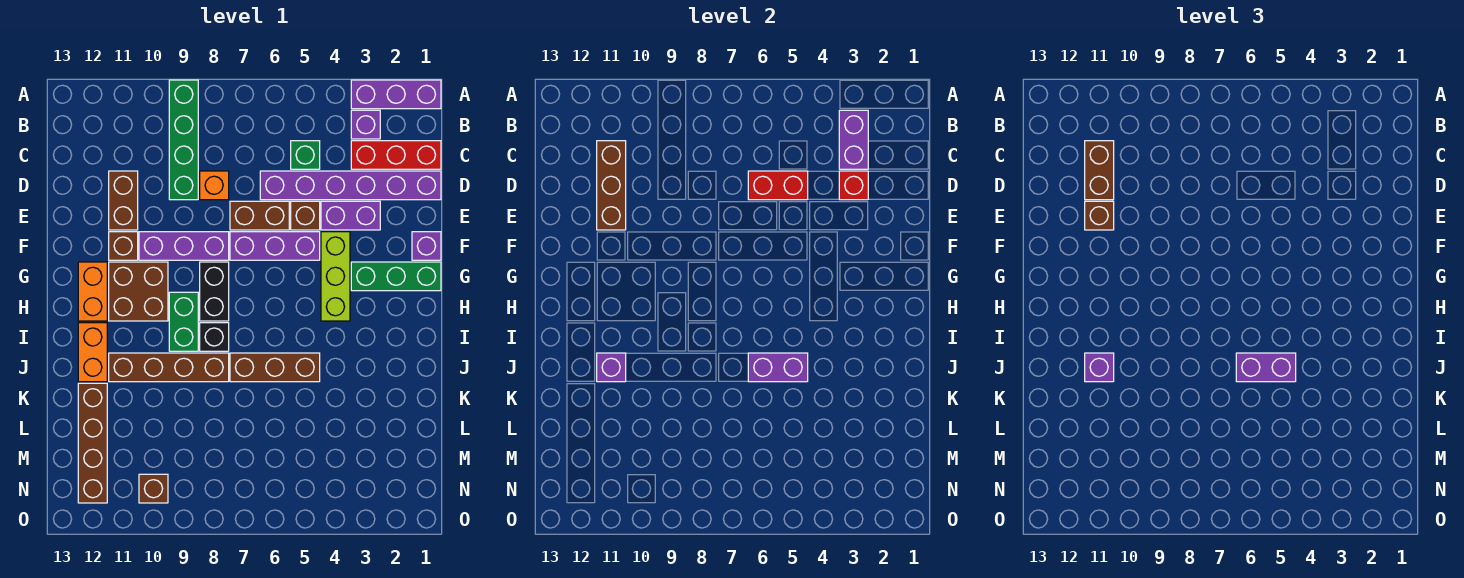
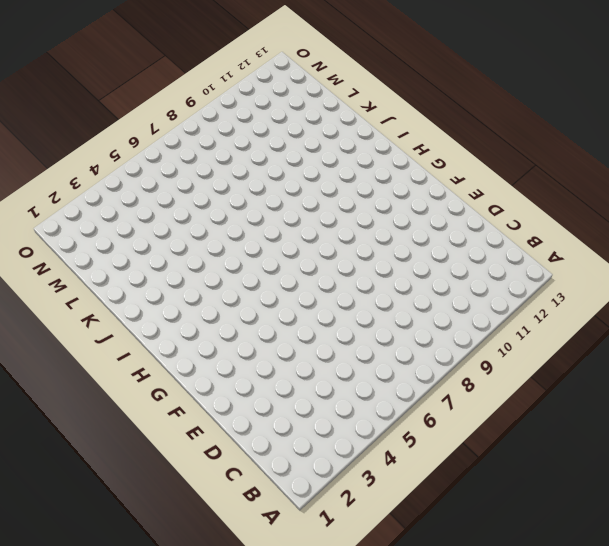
none -> purple brick A1:A3 level 1
none -> green brick A9:D9 level 1
none -> purple brick B3 level 1
none -> red brick C1:C3 level 1

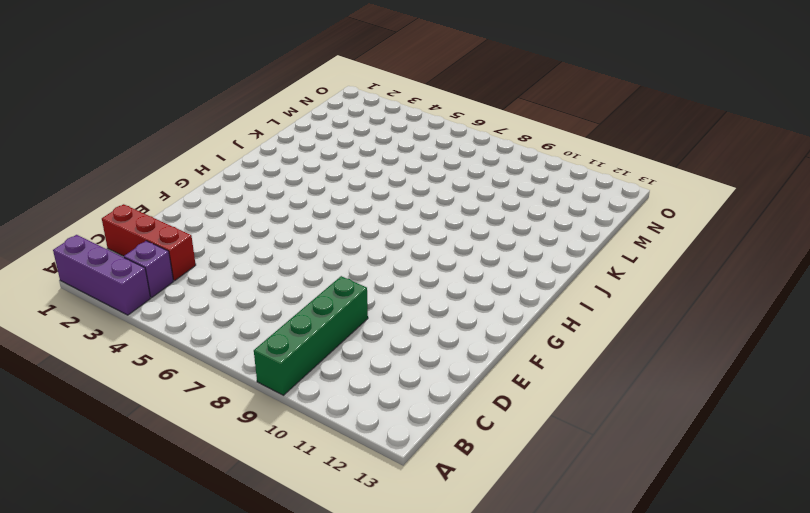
none -> green brick C5 level 1
none -> purple brick D1:D6 level 1
none -> orange brick D8 level 1
none -> brown brick D11:E11 level 1

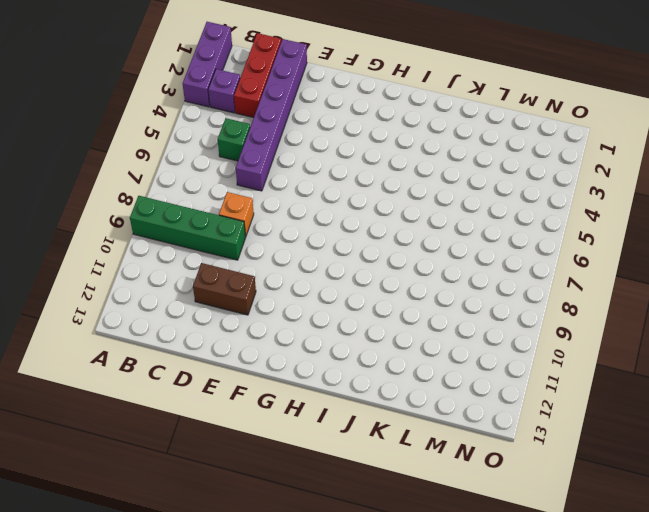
none -> purple brick E3:E4 level 1
none -> brown brick E5 level 1
none -> brown brick E6:E7 level 1
none -> purple brick F1 level 1

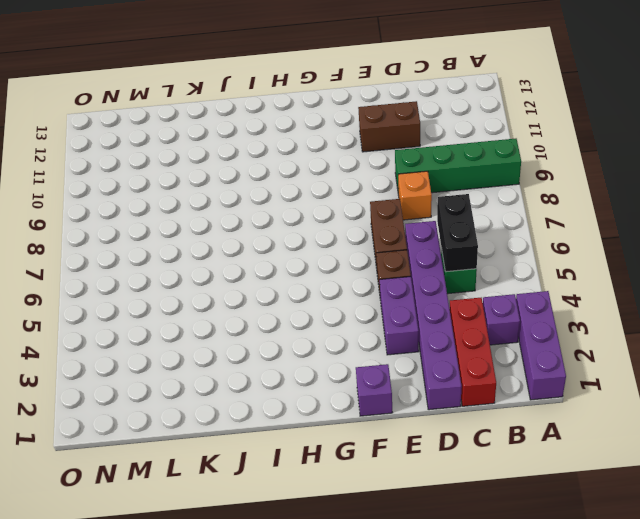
black brick C5:C6 level 2 -> black brick G8:H8 level 1
none -> lime brick F4:H4 level 1
none -> purple brick F5:F7 level 1
none -> purple brick F8:F10 level 1
none -> brown brick F11 level 1

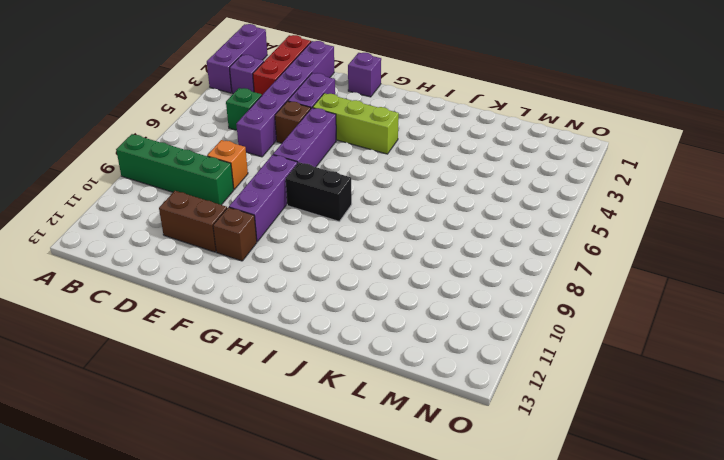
none -> brown brick E6:E7 level 1
none -> green brick G1:G3 level 1
none -> brown brick G10:H11 level 1
none -> orange brick G12:H12 level 1

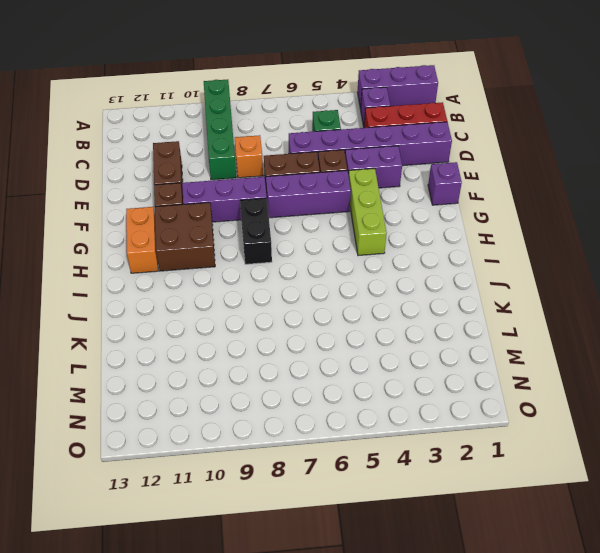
none -> green brick G1:G3 level 1
none -> green brick H9:I9 level 1
none -> black brick I8 level 1
none -> orange brick I12:J12 level 1

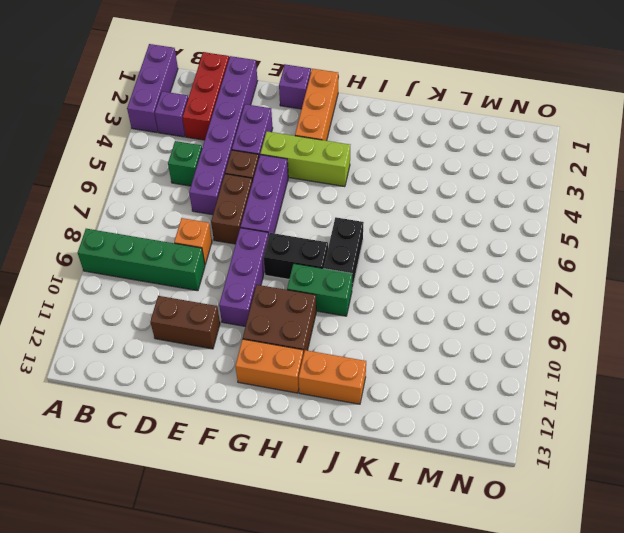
orange brick G1:G3 level 1 -> green brick G1:G3 level 1
black brick I7:I8 level 1 -> black brick I8 level 1
none -> brown brick F11 level 1
none -> brown brick J5:J7 level 1
none -> brown brick J8:J11 level 1
none -> brown brick K12:N12 level 1

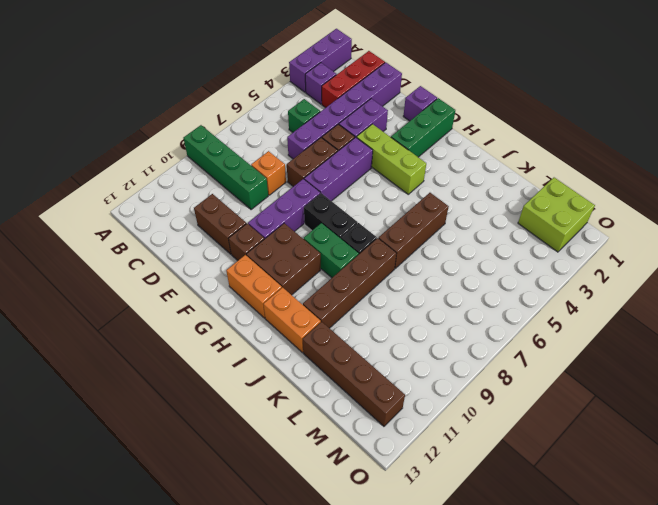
lime brick M1:N2 level 1 -> none
none -> brown brick N10 level 1
none -> purple brick B3:C3 level 2
none -> brown brick C11:E11 level 2
none -> red brick D3 level 2

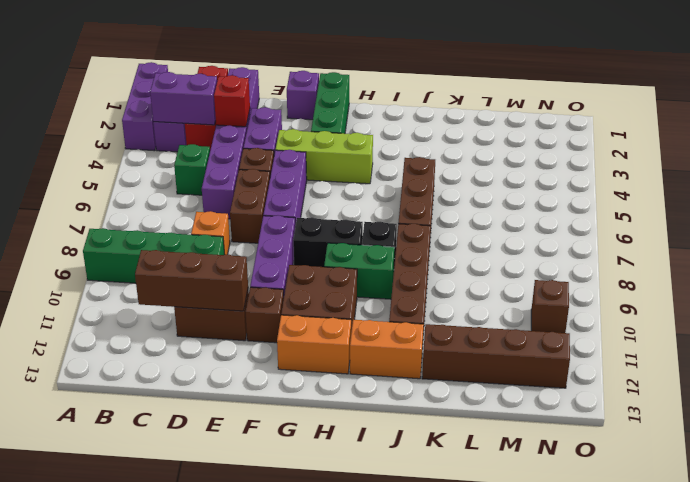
none -> red brick D5:D6 level 2
none -> purple brick J5:J6 level 2
none -> purple brick J11 level 2
none -> brown brick C11:D11 level 3

